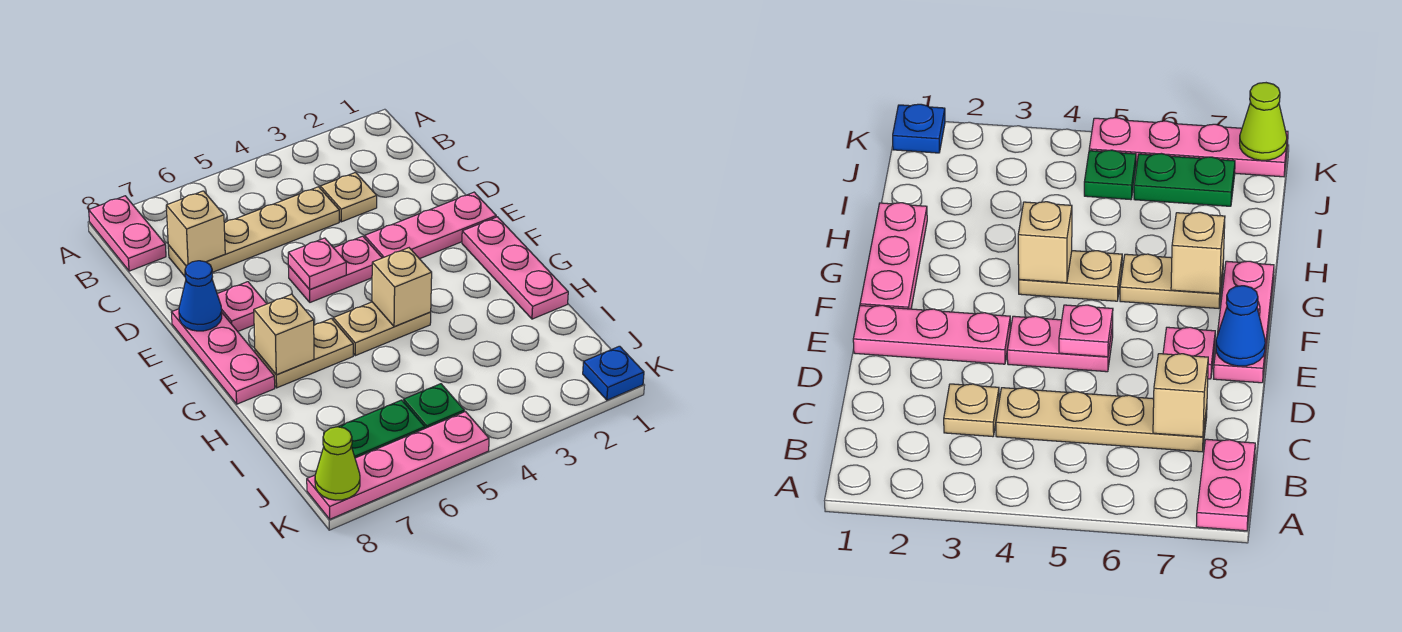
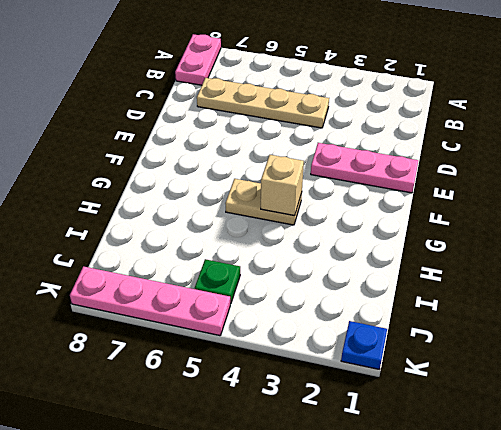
none -> tan plate C3 level 1
none -> pink plate E4:E5 level 1
none -> pink plate E7 level 1

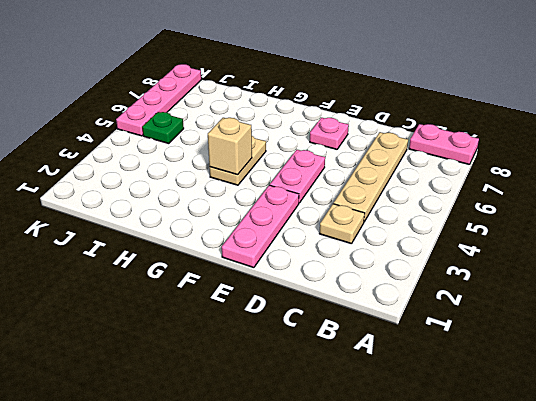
none -> pink plate E8:G8 level 1
none -> pink plate F1:H1 level 1
none -> tan plate G6:G7 level 1

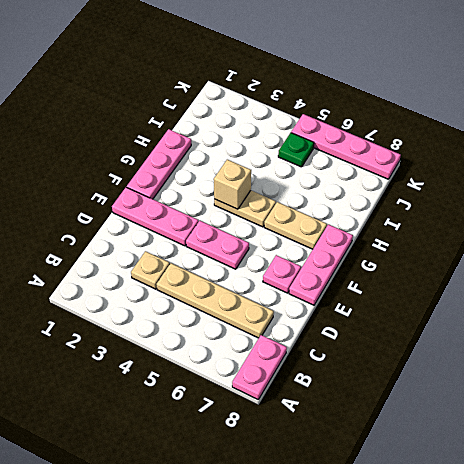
none -> green plate J6:J7 level 1
none -> blue plate K1 level 1
none -> tan brick C7 level 2

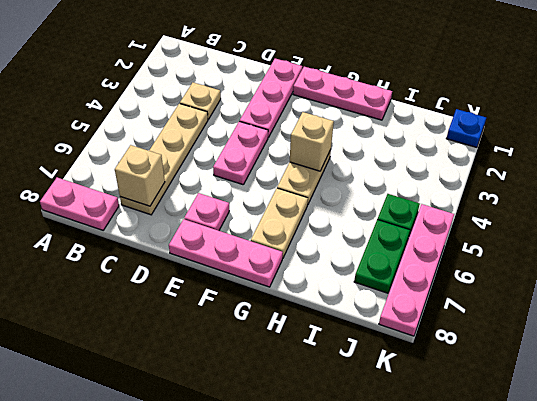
none -> pink plate E5 level 2
none -> blue cone E8 level 2
none -> tan brick G7 level 2

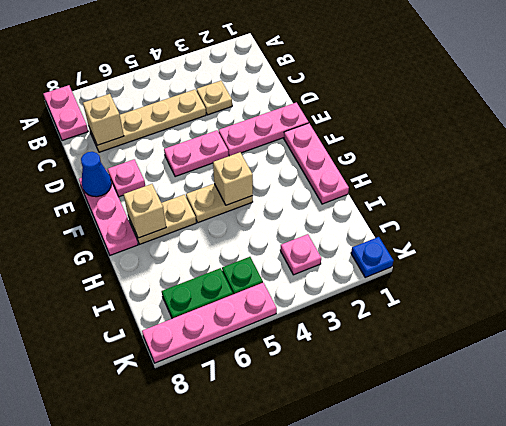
pink plate J3 level 1 -> pink plate E5 level 2
none -> lime cone K8 level 2

